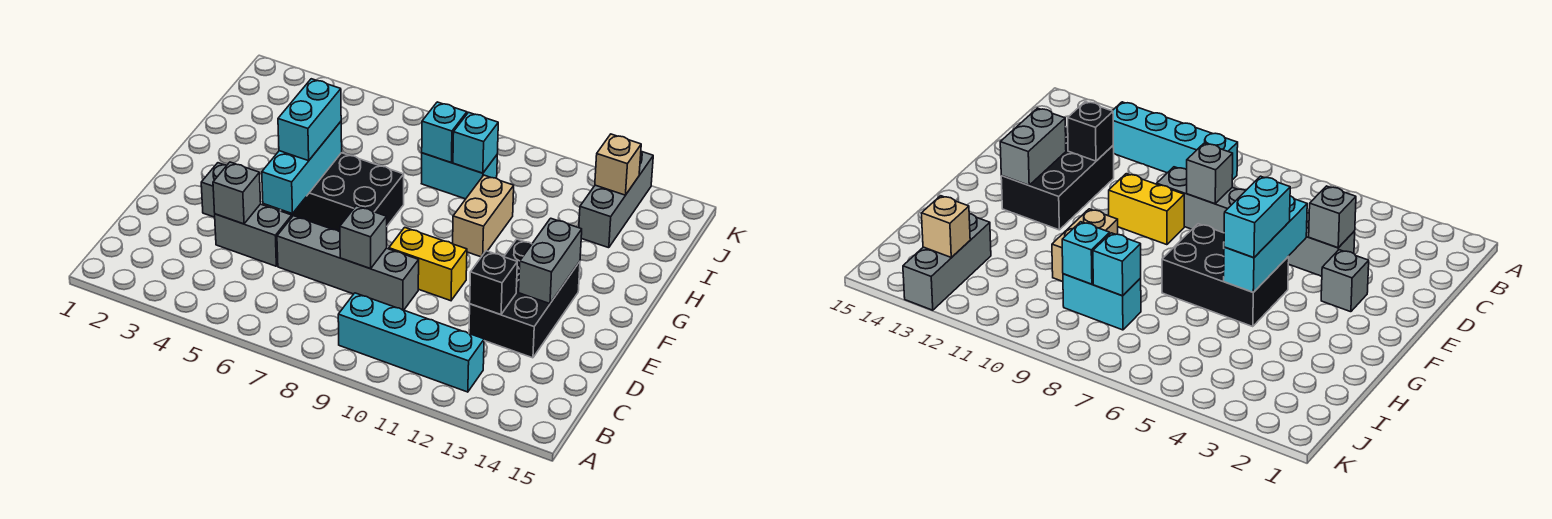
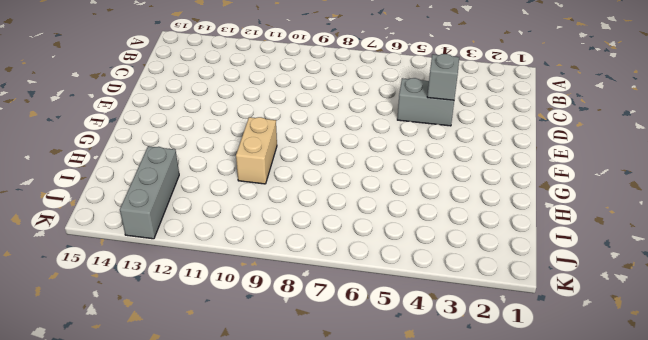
none -> cyan brick B9:B12 level 1
none -> grey brick D6:D9 level 1
none -> black brick D12:F13 level 1

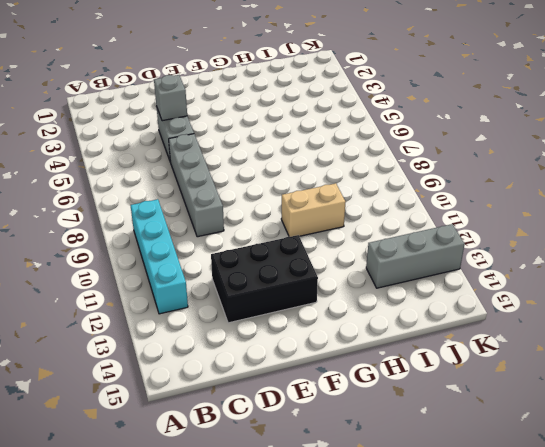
none -> grey brick E3 level 1
none -> yellow brick E9:E10 level 1
none -> black brick F5:G7 level 1

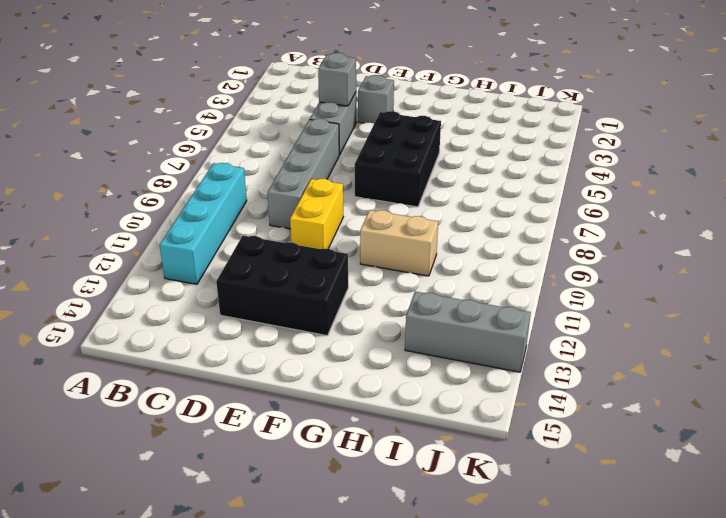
none -> cyan brick I8:I9 level 1
none -> grey brick D8 level 2
none -> black brick D12 level 2

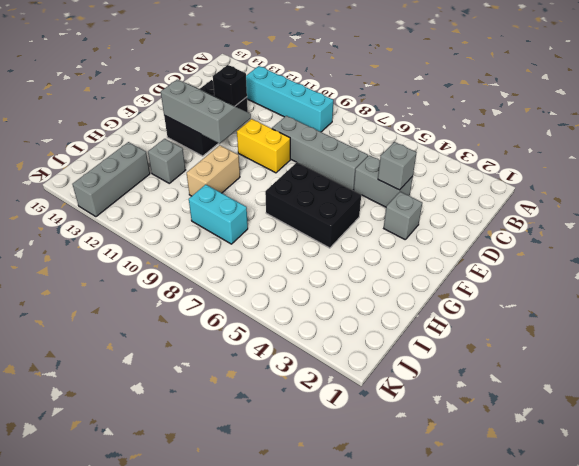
grey slope E11:F13 level 2 top F -> grey brick E13:F13 level 2
grey brick H12 level 1 -> grey brick D8 level 2
none -> cyan brick E5:G5 level 2
none -> cyan brick I8 level 2
none -> cyan brick I9 level 2

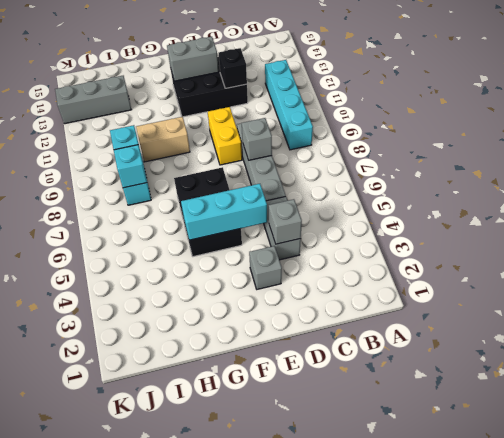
none -> tan brick J13 level 2
none -> cyan brick F5:G5 level 3

